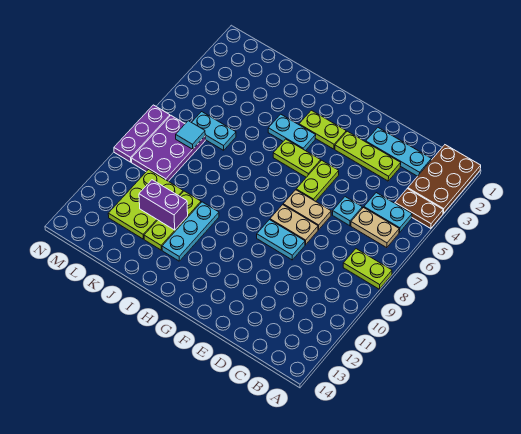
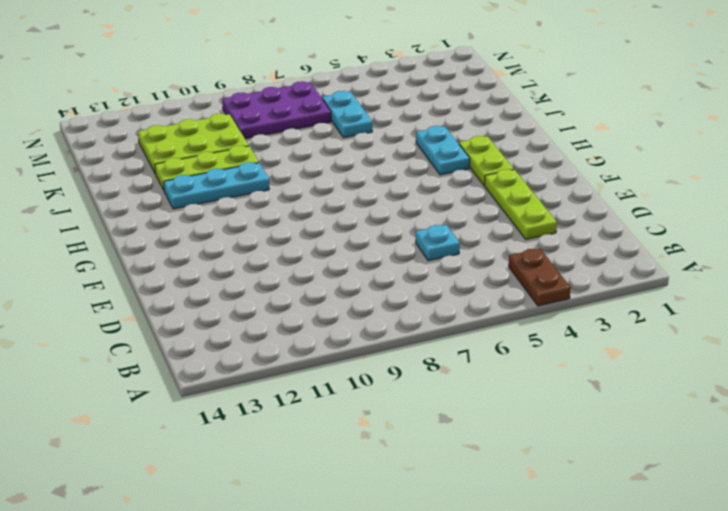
none -> brown plate A1:B3 level 1
none -> lime plate A8:B8 level 1
none -> cyan plate B5:C5 level 1

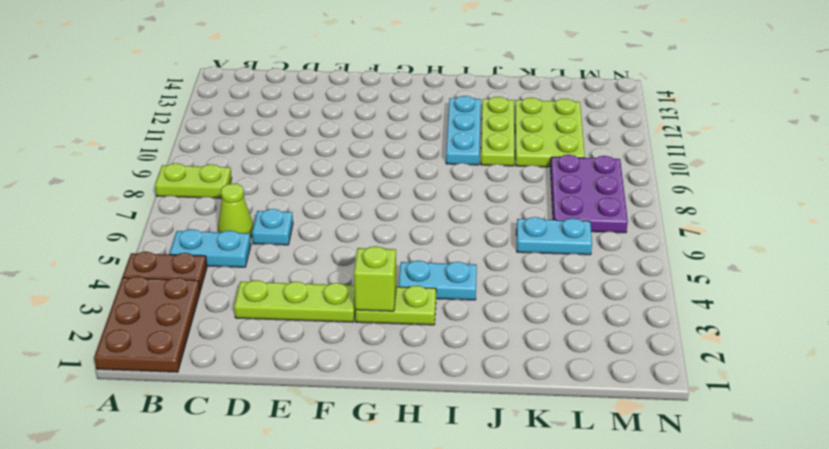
lime cone C6 level 1 -> tan plate B6:C6 level 1
lime brick G3 level 2 -> none
none -> cyan plate C2:E2 level 1
none -> tan plate E7:F7 level 1
none -> tan plate E8:F8 level 1

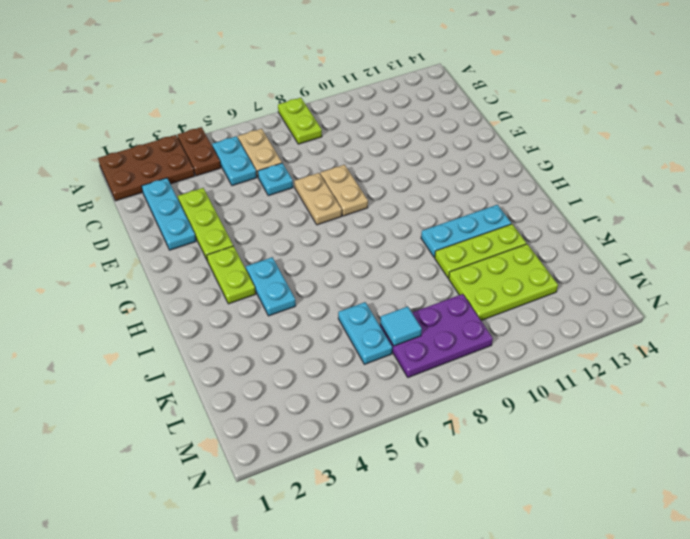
none -> cyan plate E9:F9 level 1
none -> lime plate F5:F6 level 1
none -> lime plate G5:H5 level 1

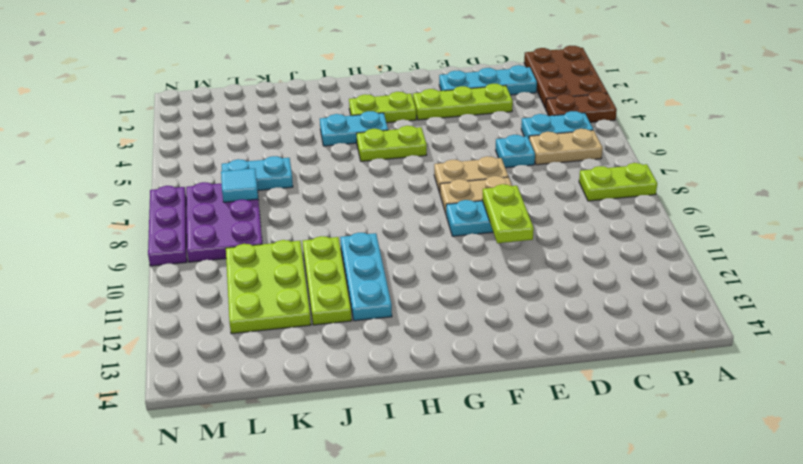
lime plate E9:E10 level 2 -> lime plate F5:F6 level 1
none -> purple brick J11:K11 level 2

